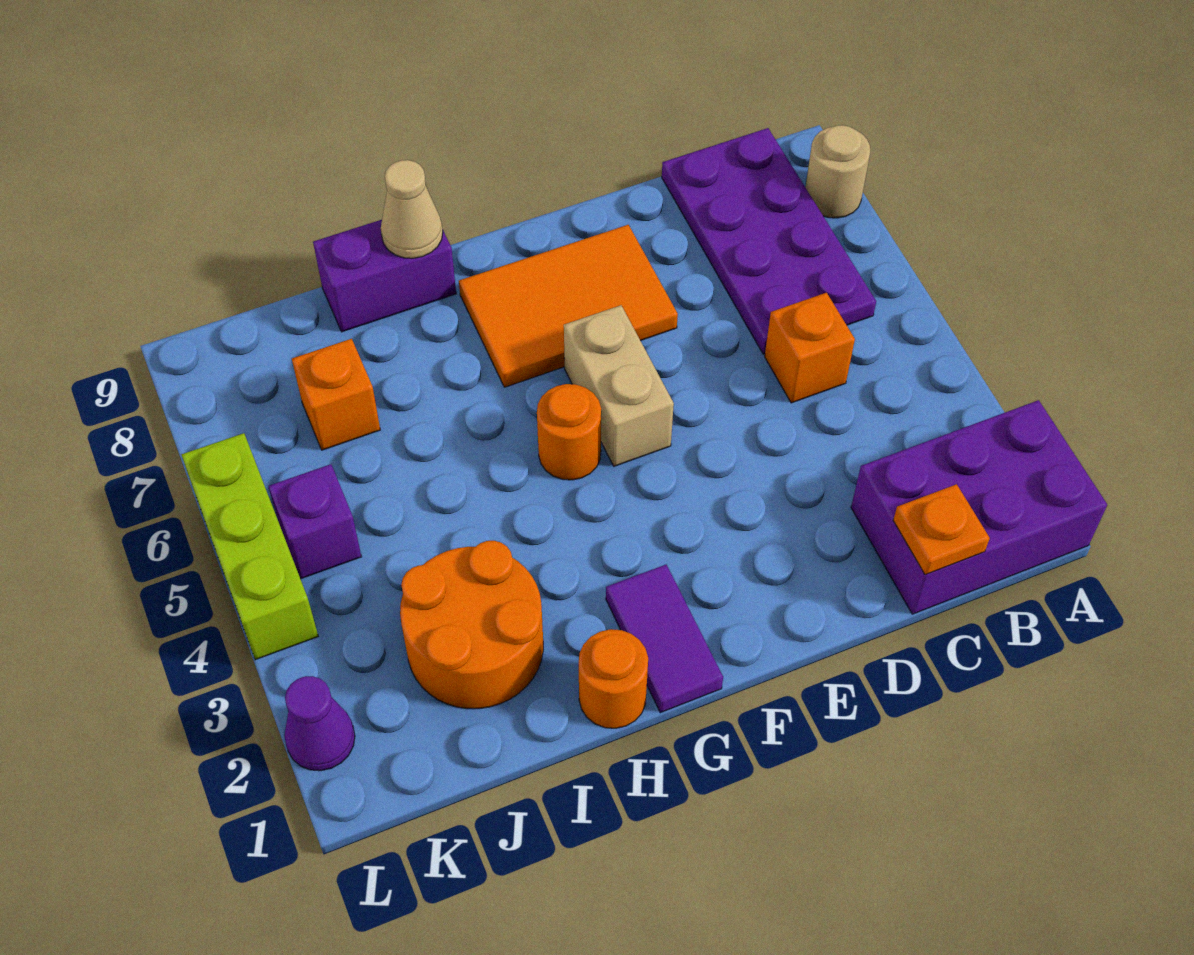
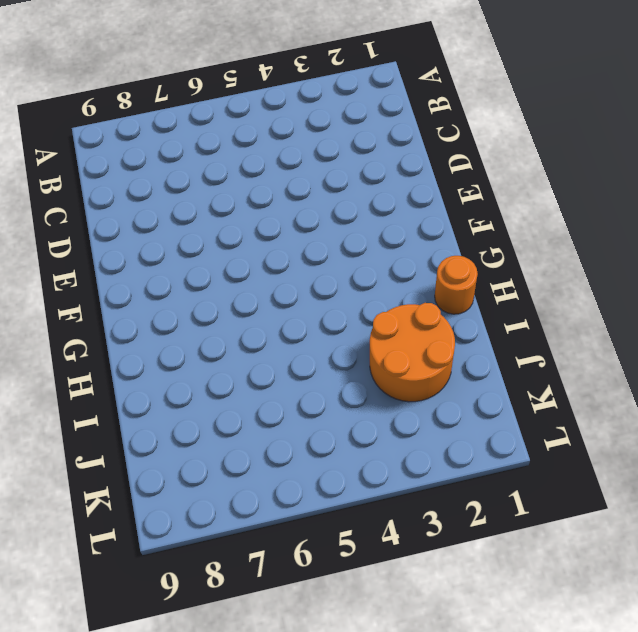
none -> purple brick A1:C2 level 1
none -> tan round brick A8 level 1
none -> purple plate B6:C9 level 1

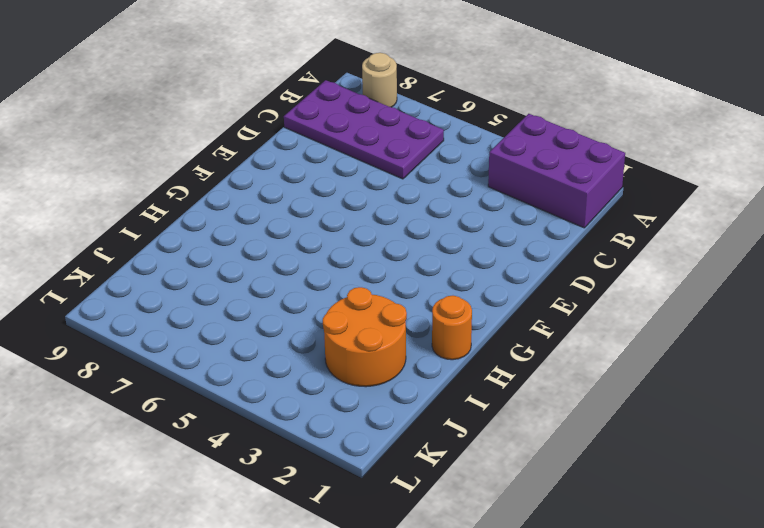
purple brick A1:B3 level 1 -> purple brick A1:C2 level 1
none -> orange brick C5 level 1
none -> orange tile E7:G8 level 1
none -> tan brick F5:F6 level 1

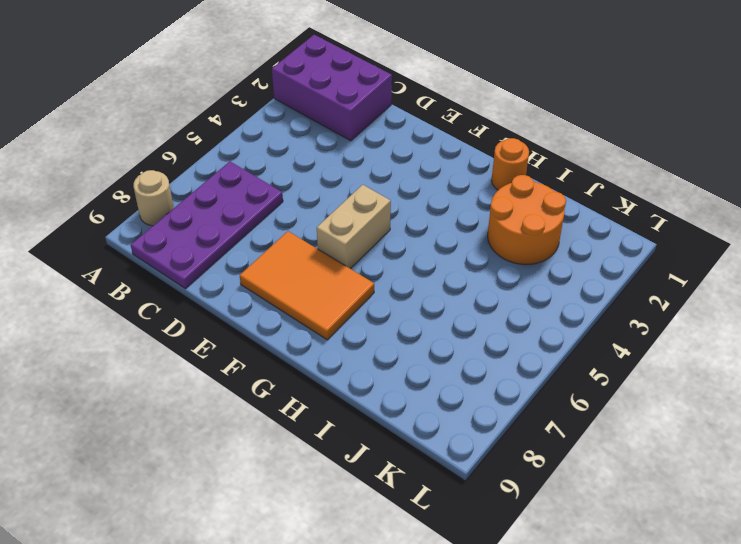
none -> orange brick C5 level 1
none -> purple tile G1:G2 level 1
none -> orange round brick G5 level 1

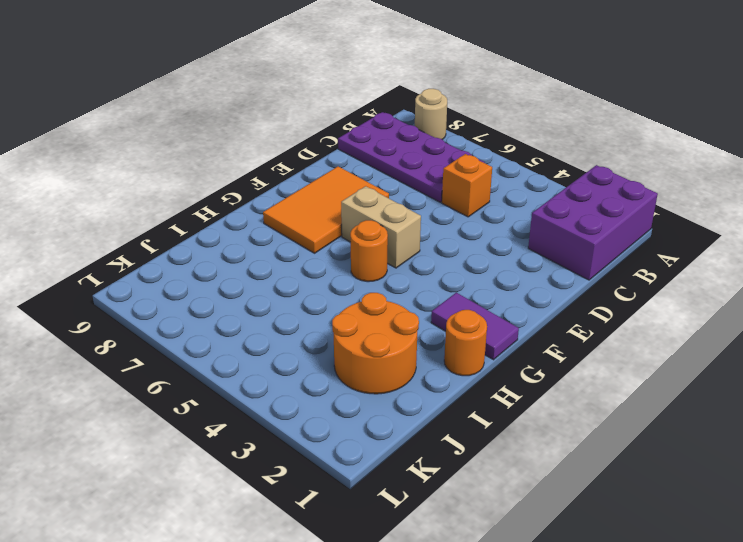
none -> purple brick H9:I9 level 1
none -> orange brick J7 level 1
none -> purple brick K5 level 1

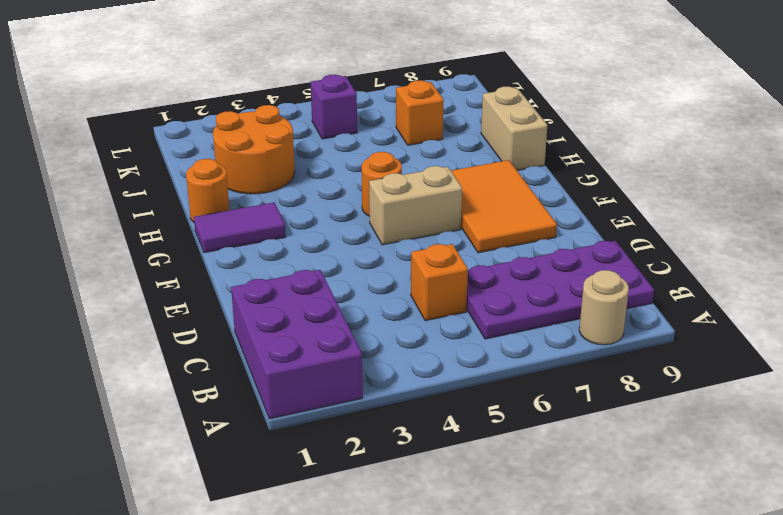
tan brick H9:I9 level 1 -> purple brick H9:I9 level 1
none -> purple cone L2 level 1
none -> lime brick L4:L6 level 1
none -> orange plate C1 level 2

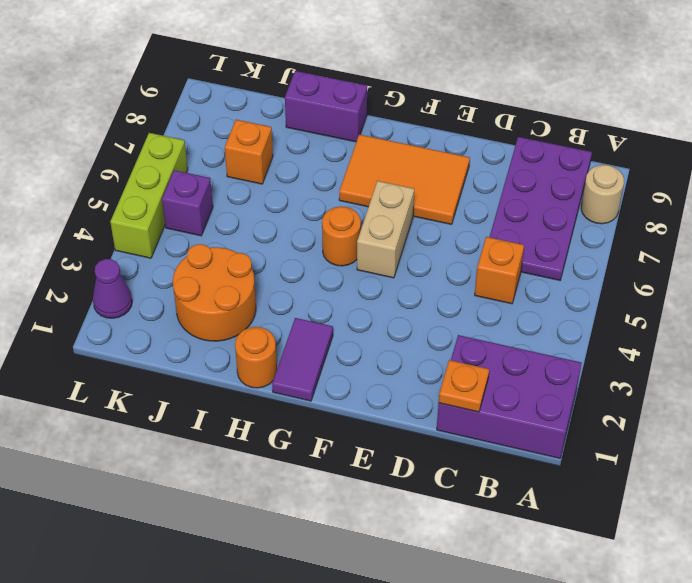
none -> tan cone H9 level 2

